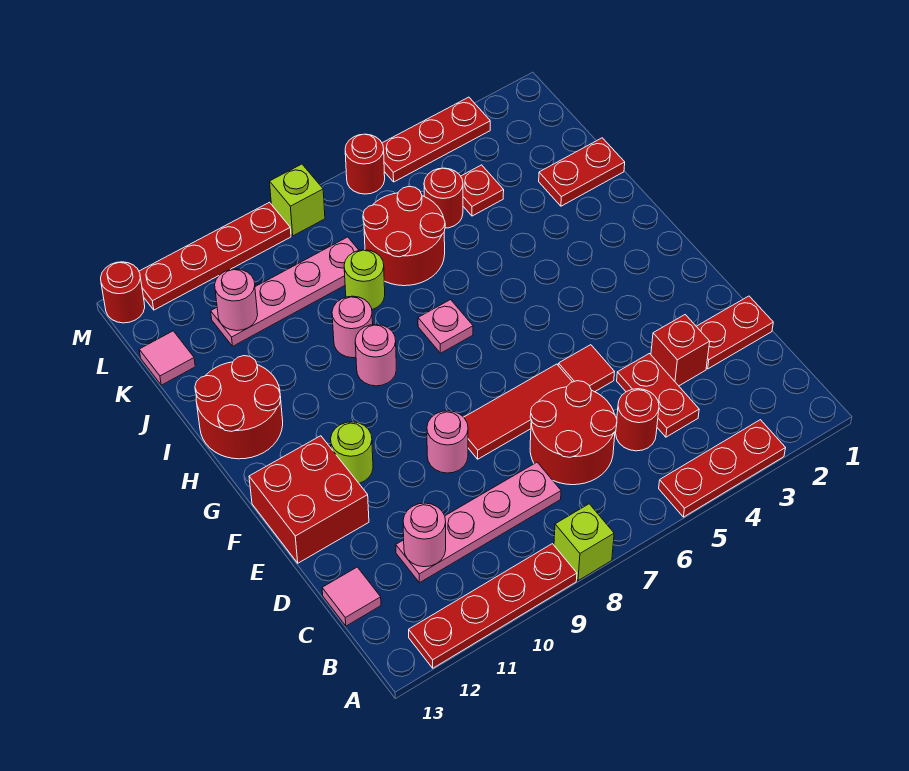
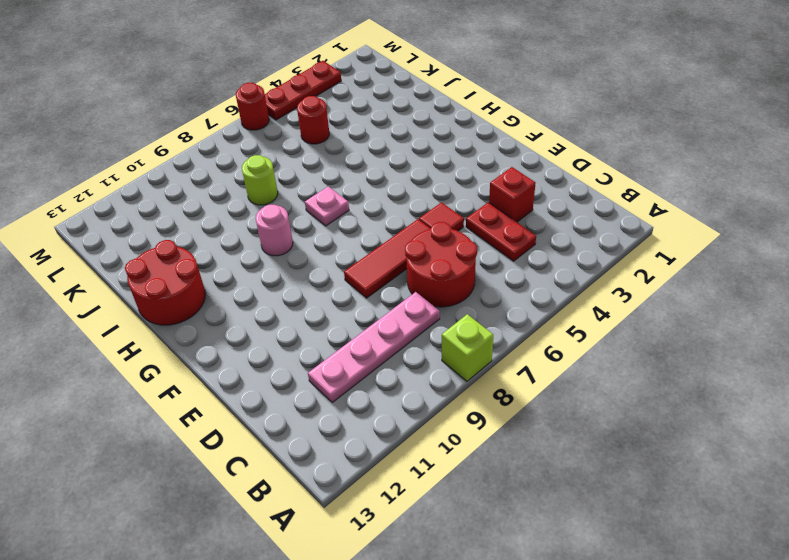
none -> red plate A3:A5 level 1
none -> red plate A9:A12 level 1
none -> red round brick C5 level 1
none -> pink tile C13 level 1

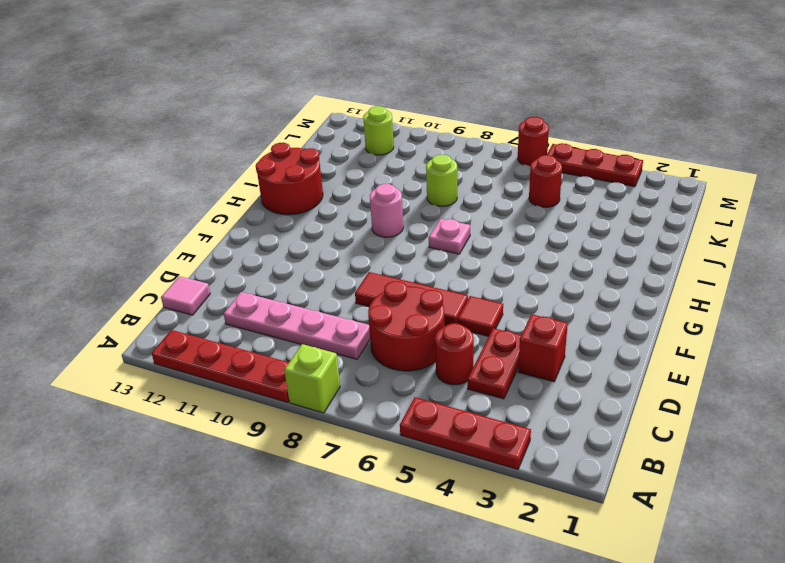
lime round brick L11 level 1 -> lime round brick F11 level 1
none -> red plate D1:D2 level 1
none -> pink round brick E9 level 1
none -> red brick E12:F13 level 1
none -> pink round brick I9 level 1

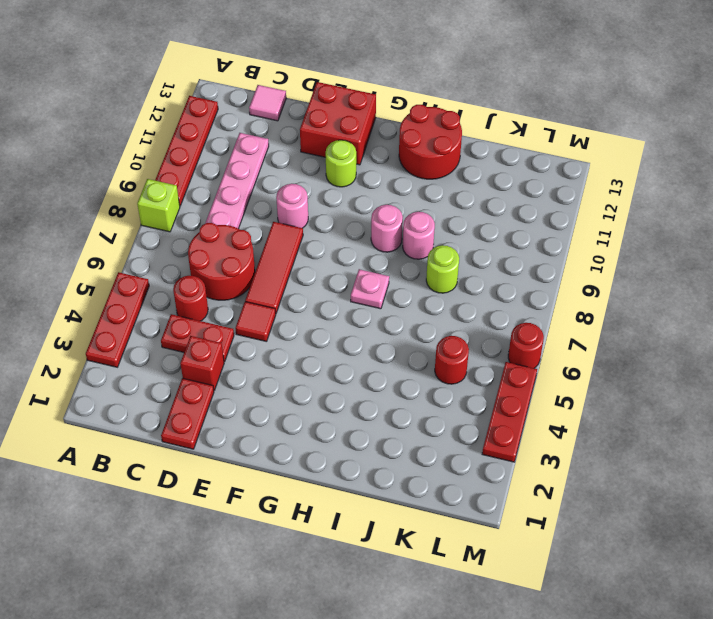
none -> red plate J1:J2 level 1
none -> red round brick J6:K7 level 1
none -> red plate K4 level 1
none -> pink plate K8:K11 level 1

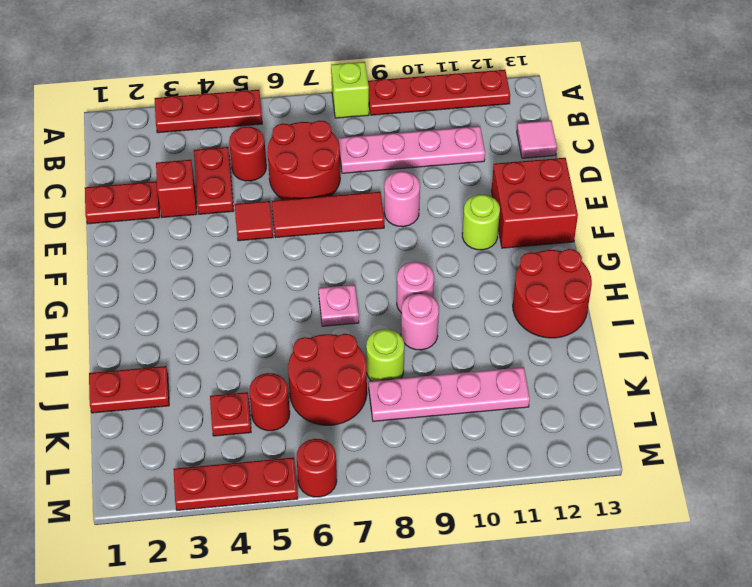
none -> pink tile K13 level 1
none -> lime brick M8 level 1
none -> red plate M9:M12 level 1
none -> red round brick M13 level 1

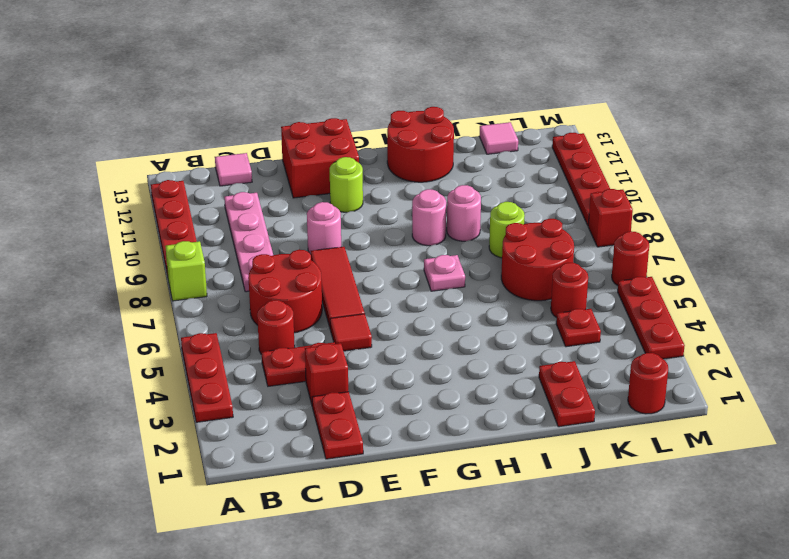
red round brick L1 level 1 -> red round brick M13 level 1
red brick M8 level 1 -> lime brick M8 level 1
none -> pink plate K8:K11 level 1
none -> pink round brick C11 level 2
none -> pink round brick K11 level 2

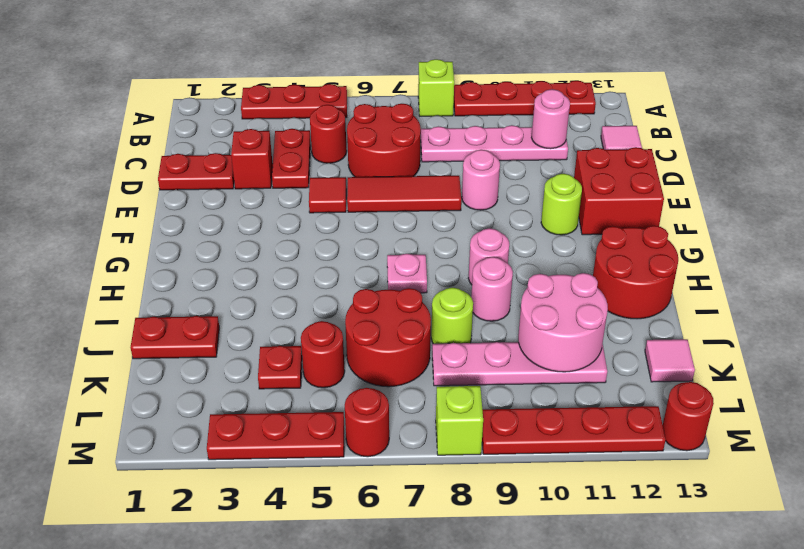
pink round brick J10:K11 level 2 -> pink round brick K11 level 2

